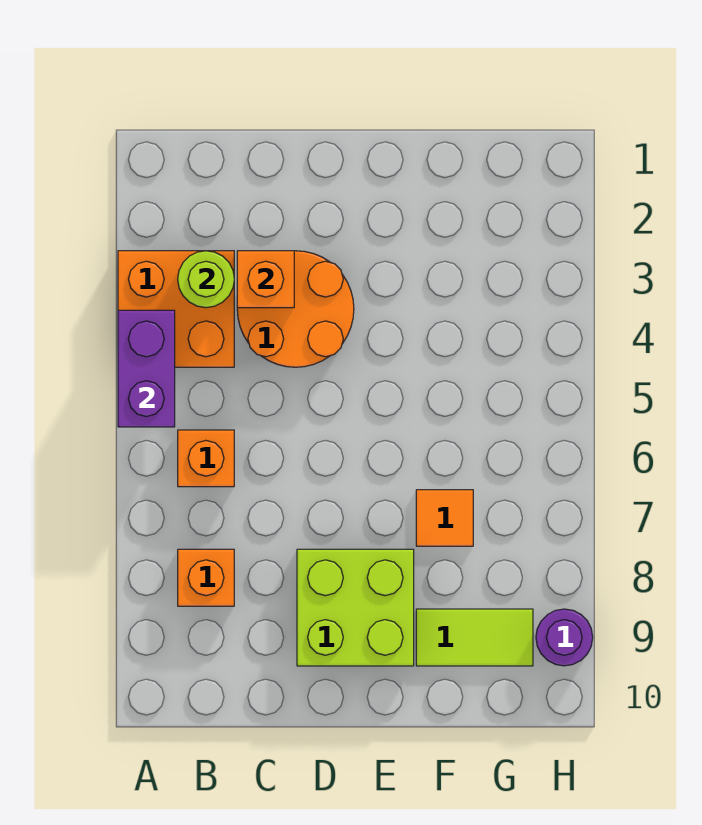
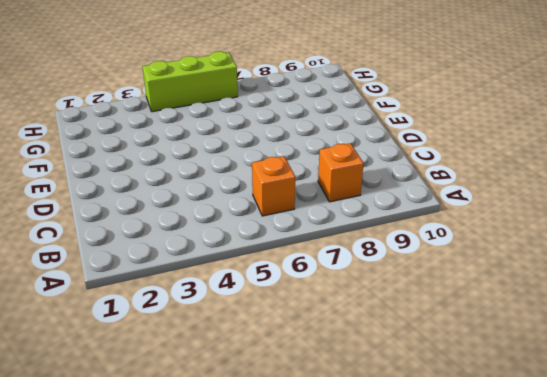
lime brick H4:H6 level 1 -> none
none -> orange brick A3:B4 level 1
none -> orange round brick C3:D4 level 1

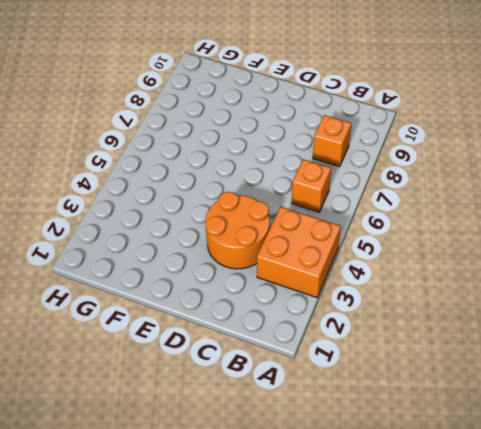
none -> lime brick D8:E9 level 1
none -> orange tile F7 level 1

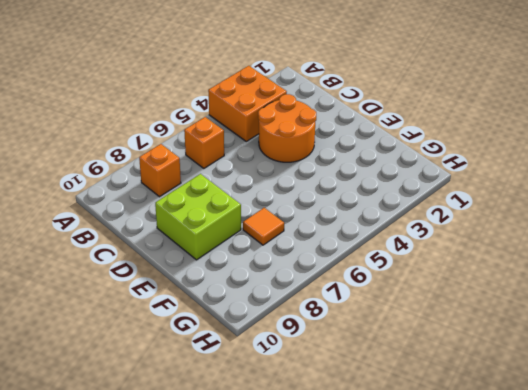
none -> lime tile F9:G9 level 1
none -> purple round brick H9 level 1

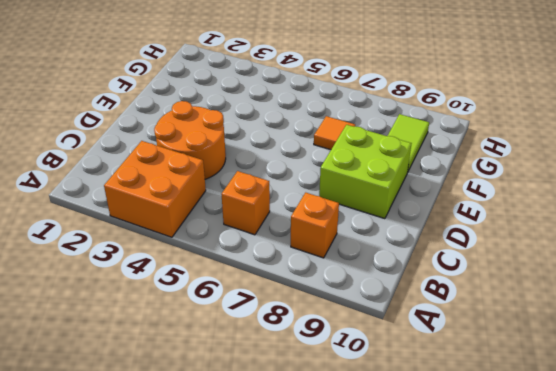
none -> purple round brick H9 level 1
none -> purple brick A4:A5 level 2

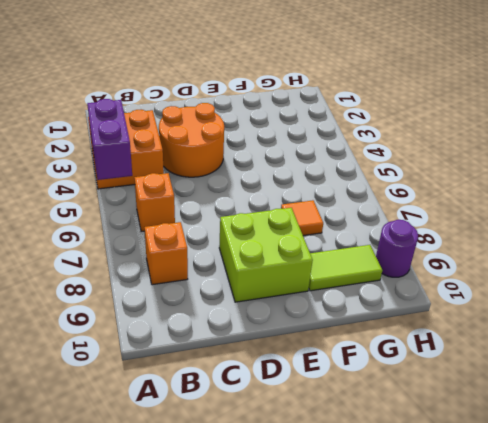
none -> lime round brick B3 level 2
none -> orange brick C3 level 2

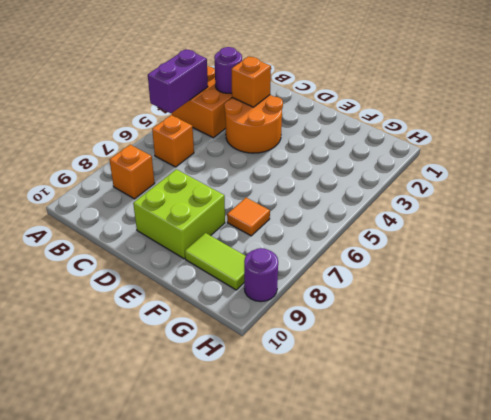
purple round brick B3 level 2 -> lime round brick B3 level 2

